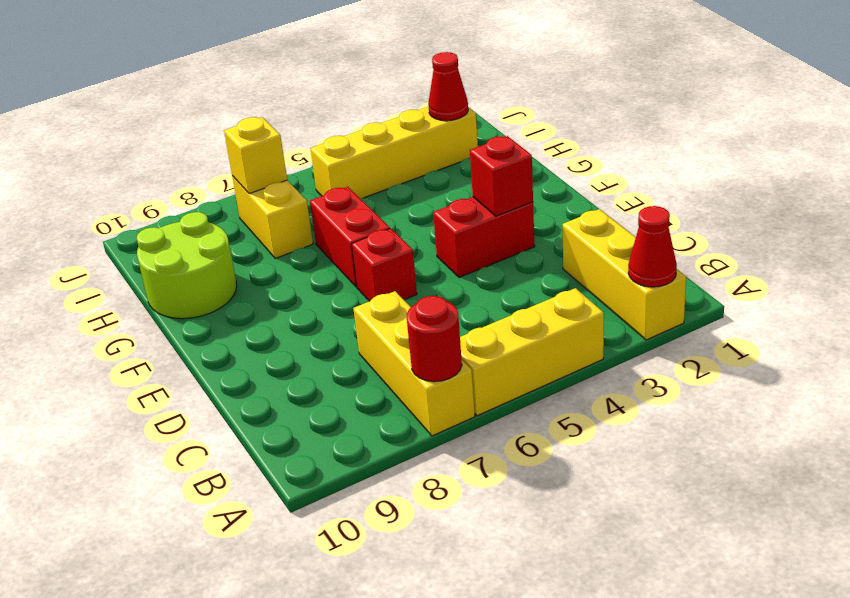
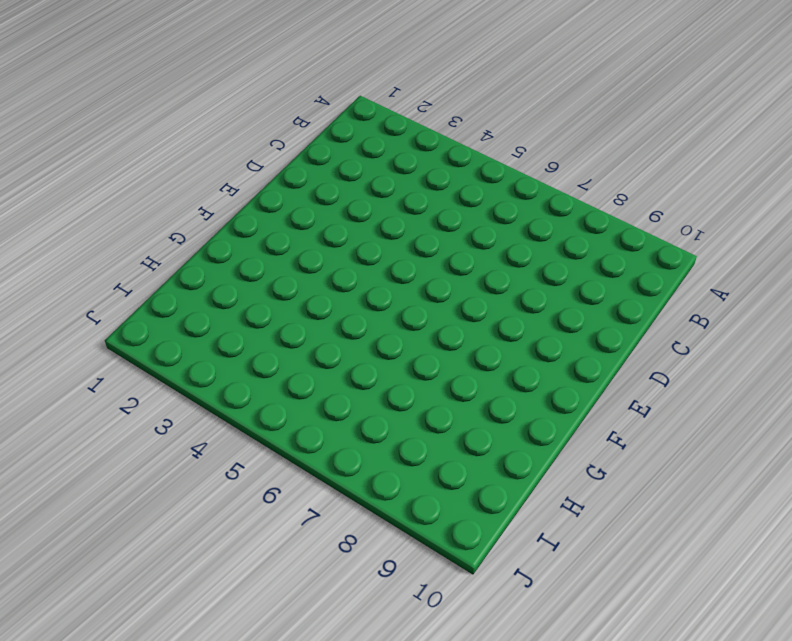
none -> yellow brick A2:C2 level 1
none -> yellow brick A4:A6 level 1
none -> yellow brick A7:C7 level 1

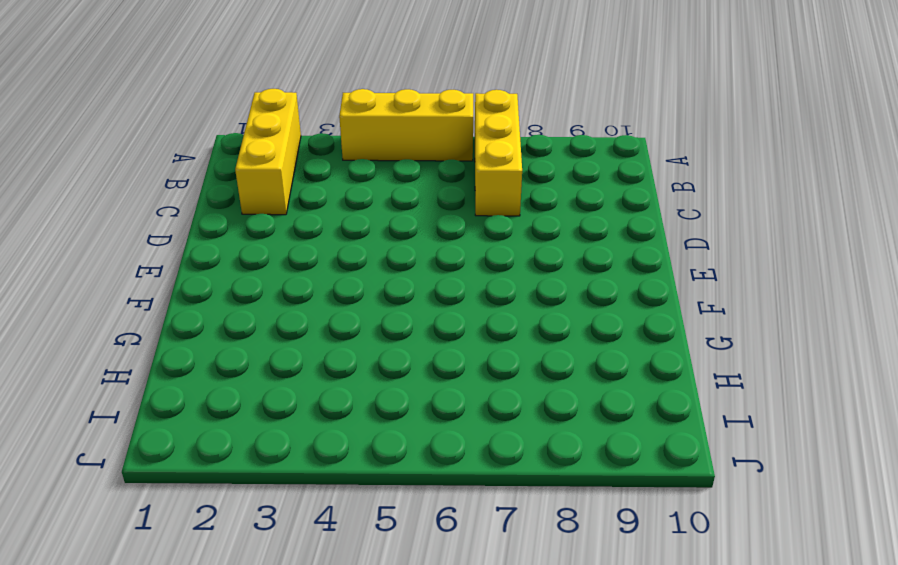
none -> red brick E3:E4 level 1
none -> red brick E6 level 1
none -> red brick F6:G6 level 1

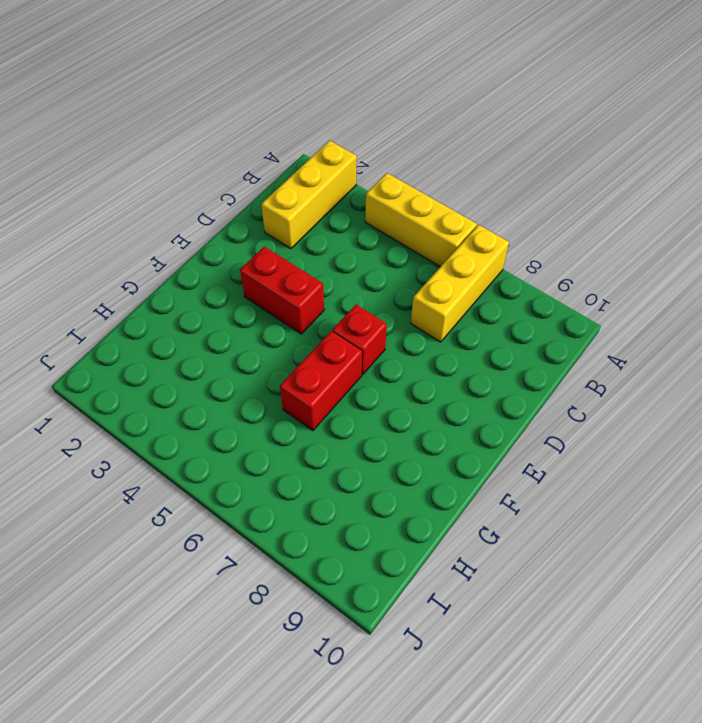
none -> lime round brick G9:H10 level 1
none -> yellow brick H7:I7 level 1
none -> yellow brick I2:I5 level 1

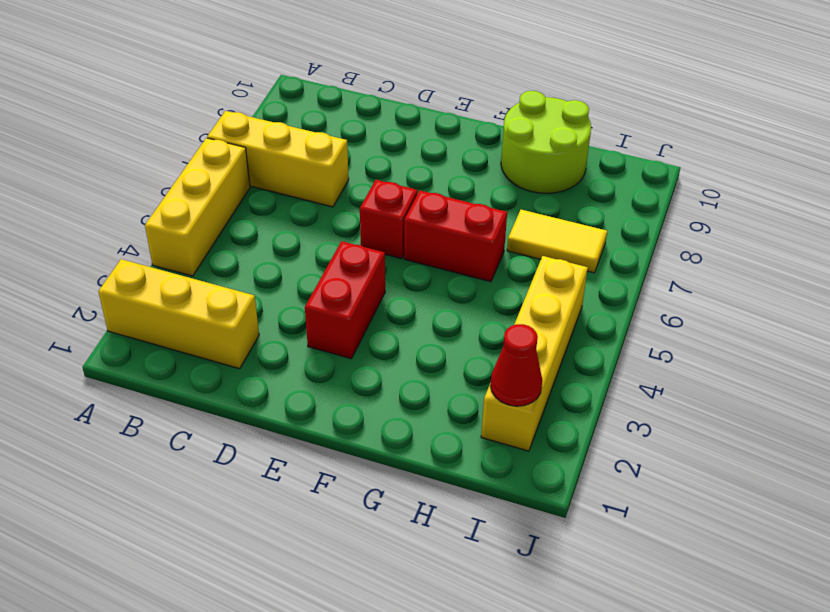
yellow tile H7:I7 level 1 -> yellow brick H7:I7 level 1
none -> red cone A2 level 2
none -> red round brick A7 level 2
none -> red brick E3 level 2

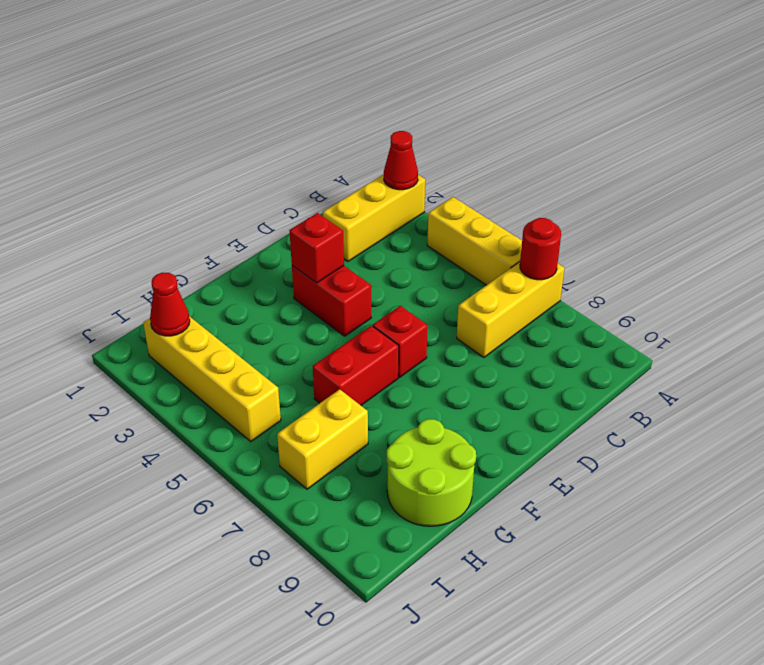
none -> yellow brick I7 level 2

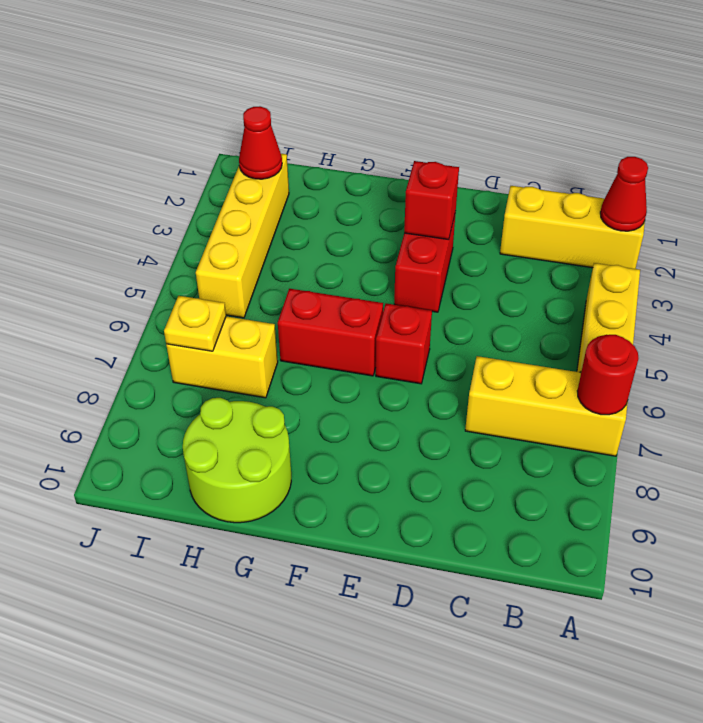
yellow plate I7 level 2 -> yellow brick I7 level 2

